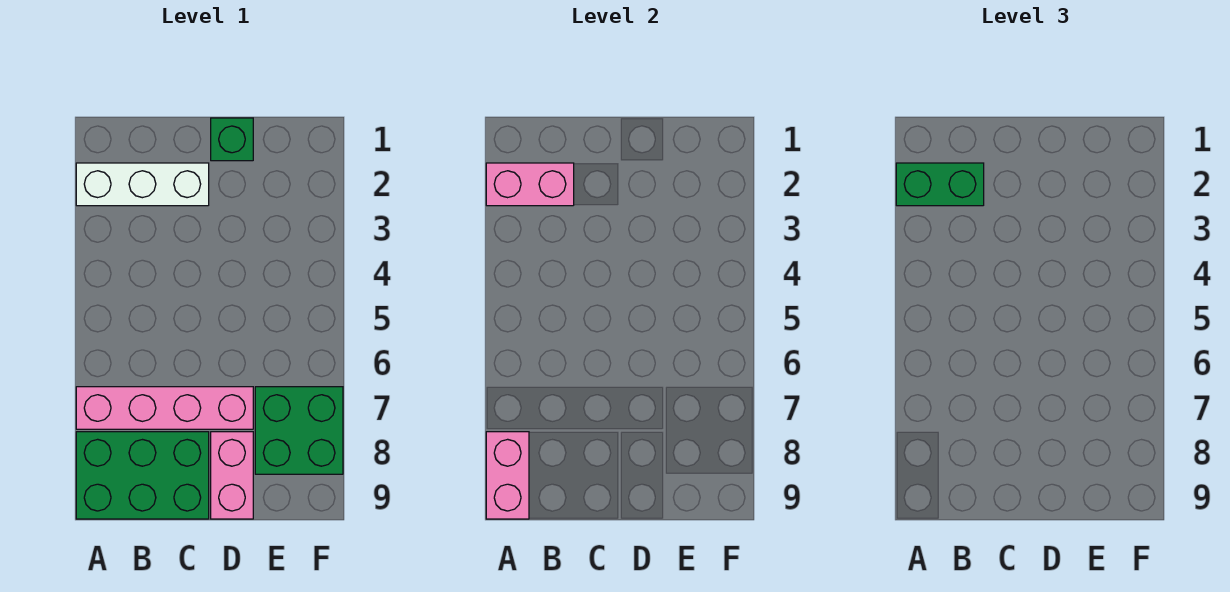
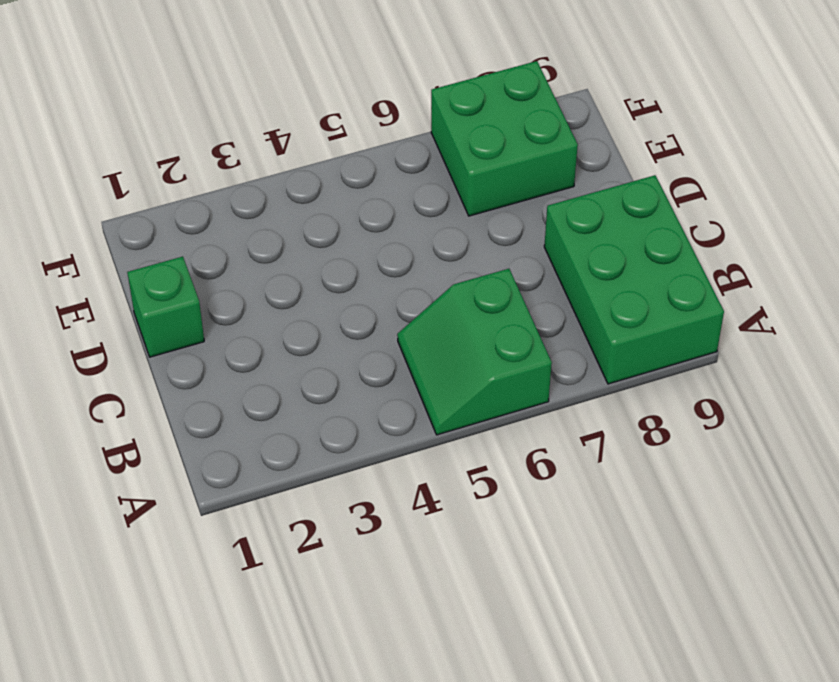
green slope A5:B6 level 1 top 6 -> none
none -> white brick A2:C2 level 1
none -> pink brick A7:D7 level 1

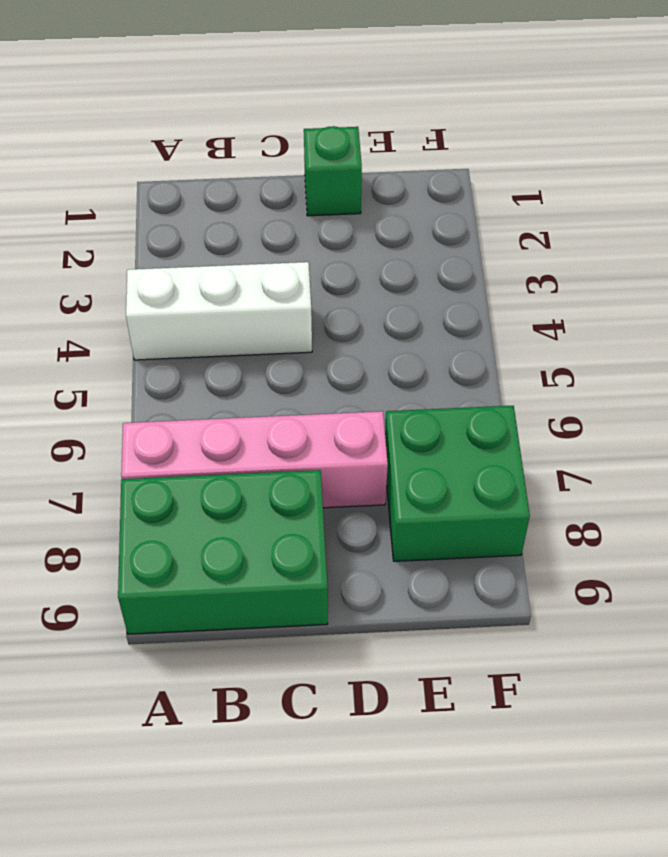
white brick A4:C4 level 1 -> white brick A2:C2 level 1
none -> pink brick D8:D9 level 1
none -> pink brick A2:B2 level 2

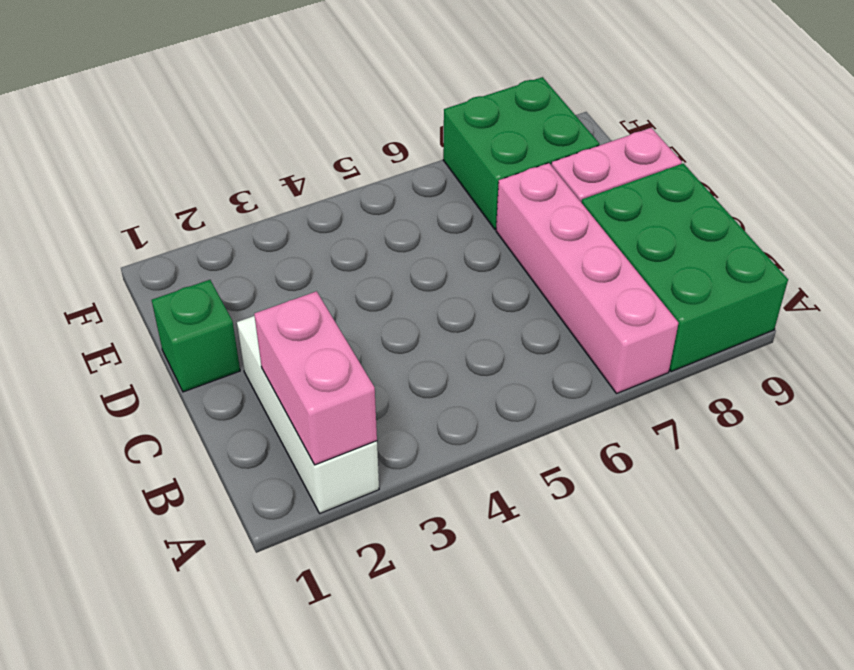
none -> pink brick A8:A9 level 2
none -> green brick A2:B2 level 3

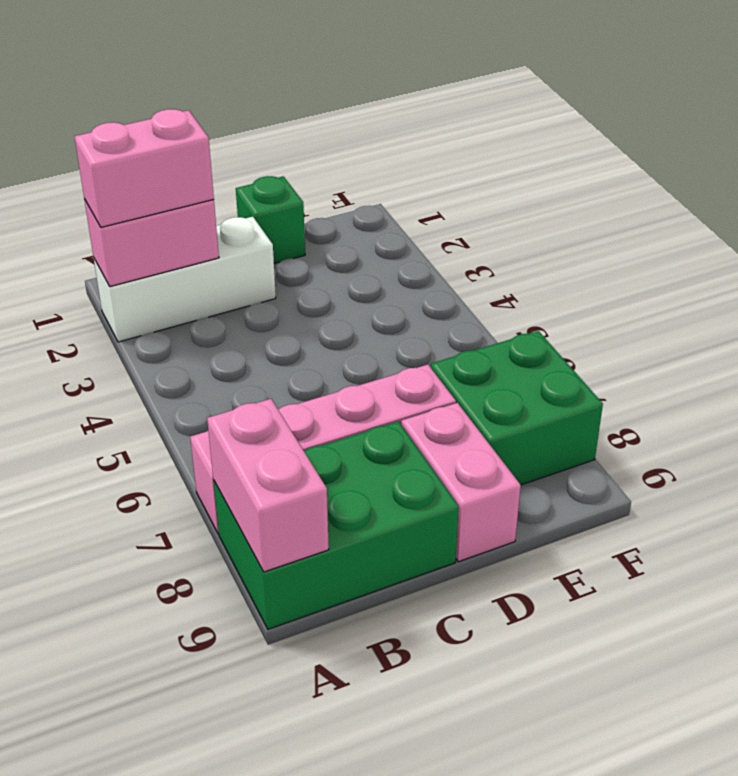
pink brick A2:B2 level 3 -> green brick A2:B2 level 3

